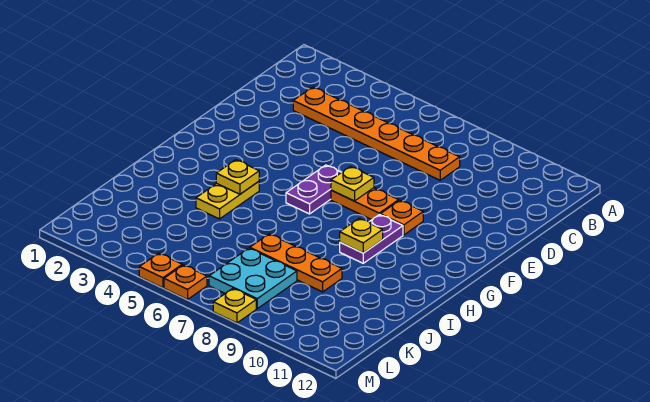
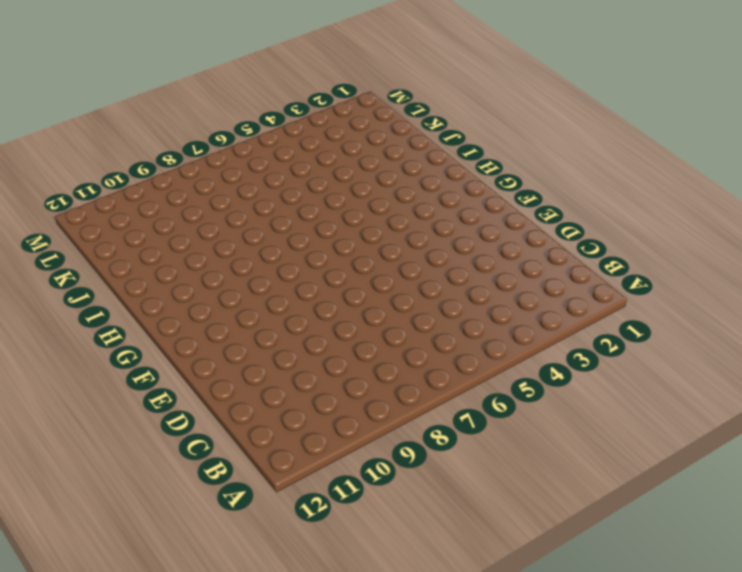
none -> orange plate C3:C8 level 1
none -> purple plate F6:G6 level 1
none -> orange plate F7:F8 level 1

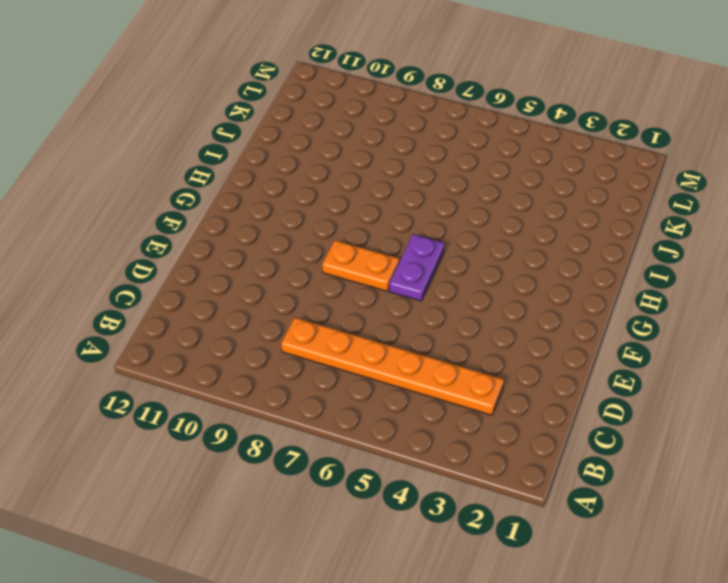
none -> orange plate F9 level 1
none -> purple plate G9:H9 level 1
none -> yellow plate H4:I4 level 1

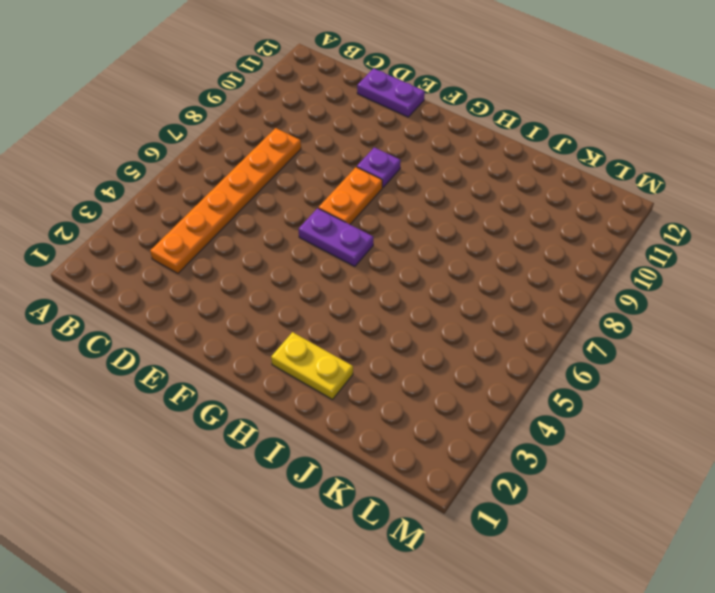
purple plate D12:E12 level 1 -> purple plate G9:H9 level 1
purple plate F9 level 1 -> orange plate F9 level 1
yellow plate H2:I2 level 1 -> yellow plate H4:I4 level 1
none -> orange plate J7:J9 level 1
none -> cyan plate K7:L8 level 1
none -> orange plate M5 level 1

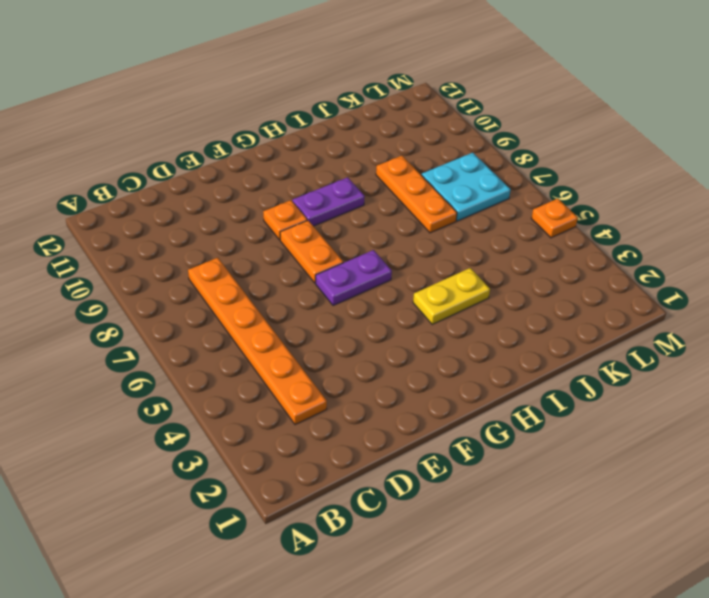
none -> orange plate M6 level 1
none -> yellow plate M8 level 1
none -> yellow plate F7 level 2

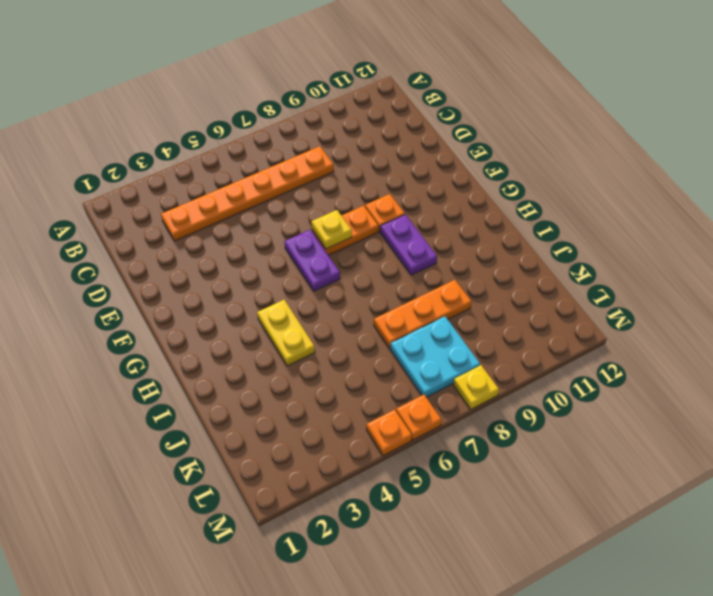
none -> yellow plate H4 level 2
none -> yellow plate H9 level 2

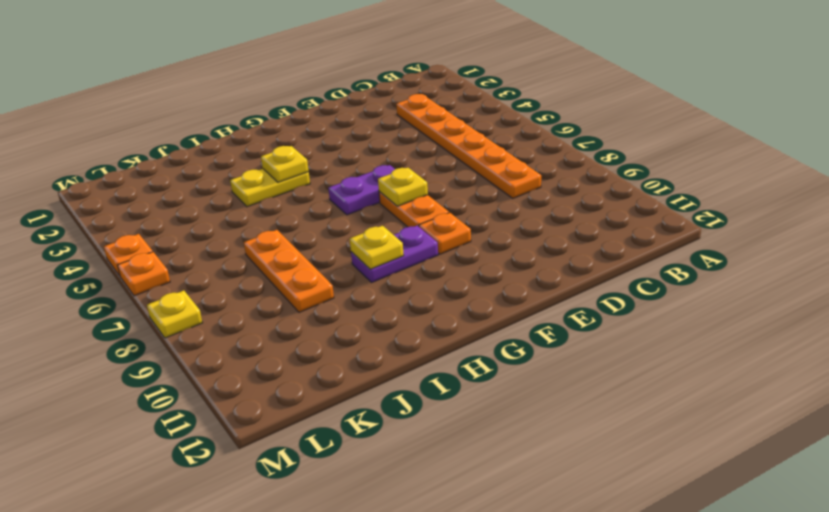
none -> cyan plate K7:L8 level 1

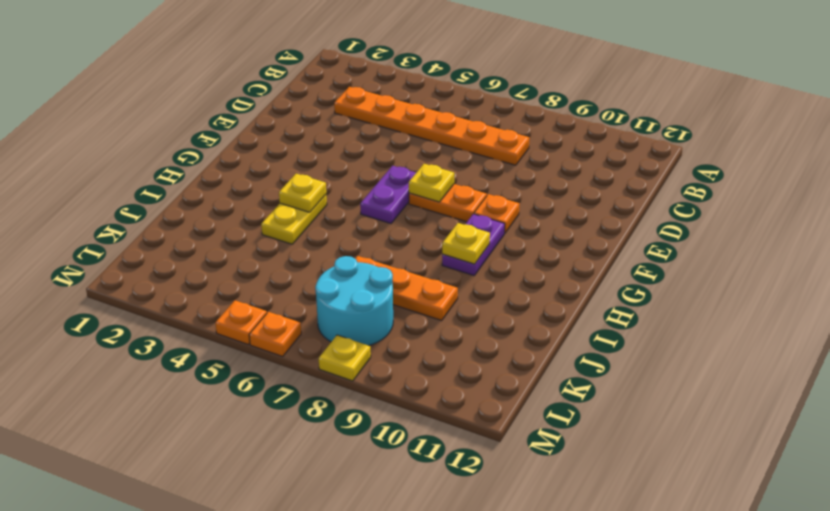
cyan round brick K7:L8 level 1 -> cyan plate K7:L8 level 1

